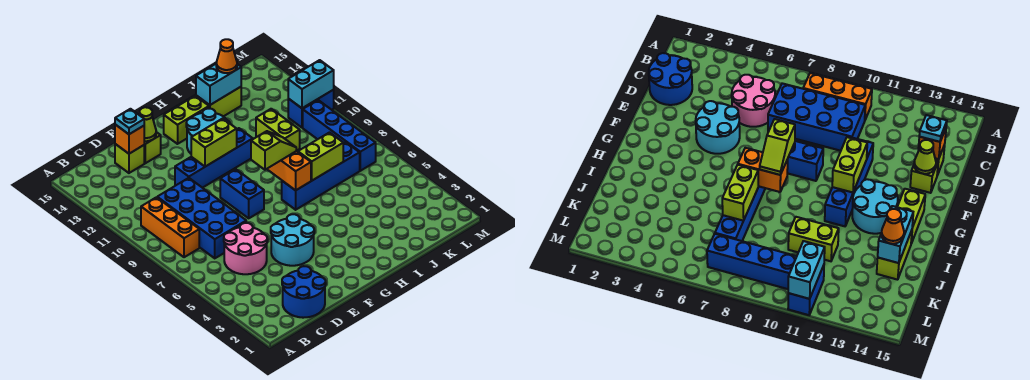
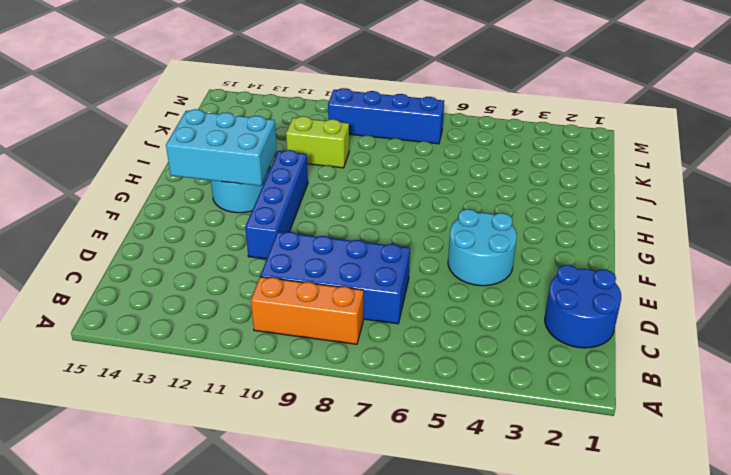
cyan brick G12:H14 level 2 -> none
none -> pink round brick C5:D6 level 1
none -> lime brick D14 level 1
none -> lime brick E14 level 1

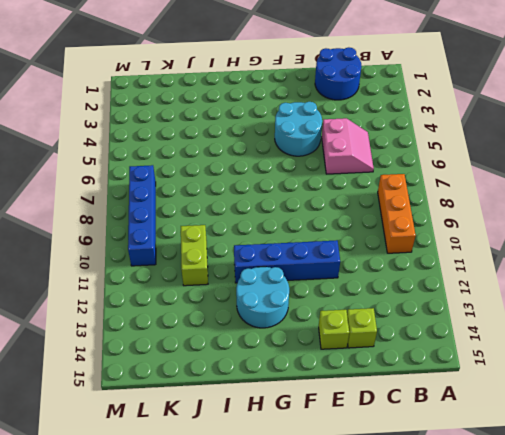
pink slope C5:D6 level 1 top D -> pink round brick C5:D6 level 1
none -> blue brick C7:D10 level 1
none -> blue brick F8:F9 level 1
none -> lime brick G14:H14 level 1

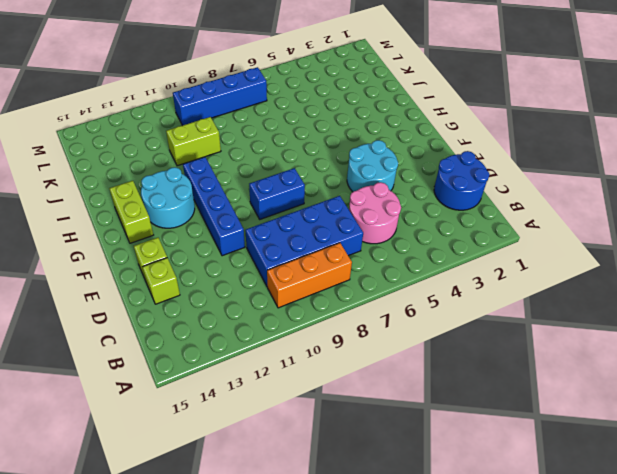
none -> blue brick H7:K7 level 1
none -> lime brick I14:J14 level 1
none -> blue brick L11:M11 level 1

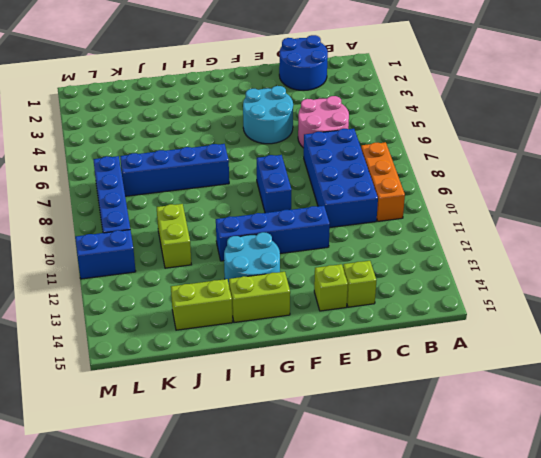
none -> orange brick D14 level 2
none -> lime cone E14 level 2
none -> lime brick F11:G11 level 2

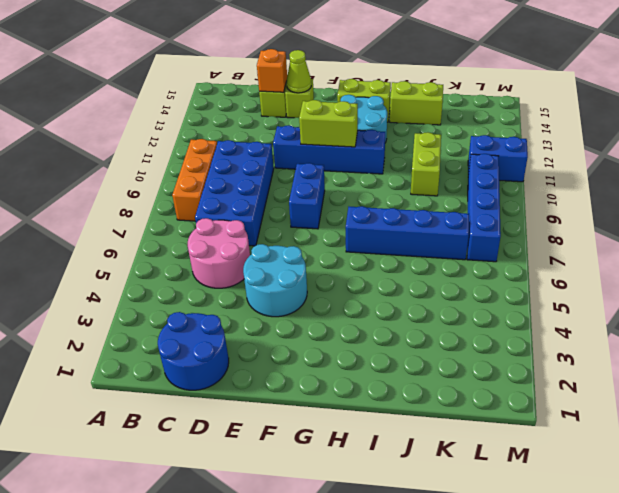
none -> orange brick H7:H8 level 2
none -> lime brick I7:J7 level 2
none -> cyan brick I14:J14 level 2

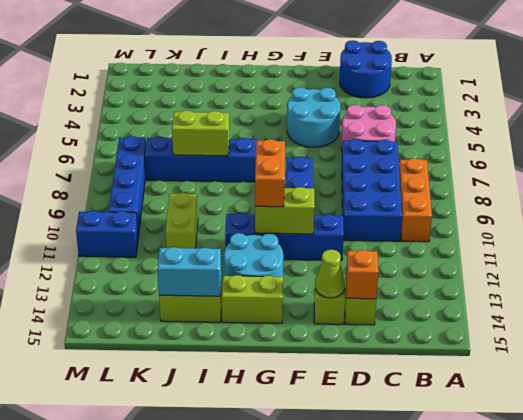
orange brick G10:G11 level 3 -> orange brick H7:H8 level 2
none -> cyan brick L11:M11 level 2
none -> cyan plate D14 level 3
none -> lime slope G8:H8 level 3 top G

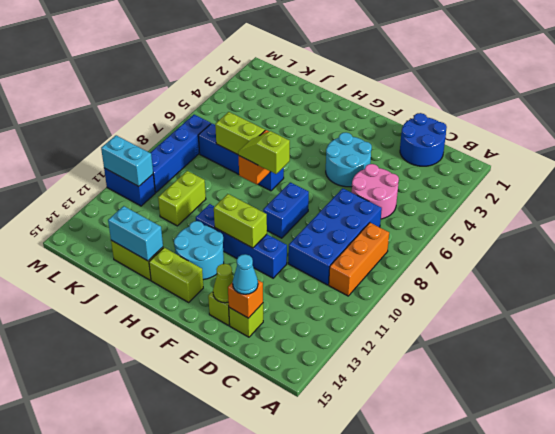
cyan cone D14 level 3 -> cyan plate D14 level 3
none -> orange cone J14 level 3

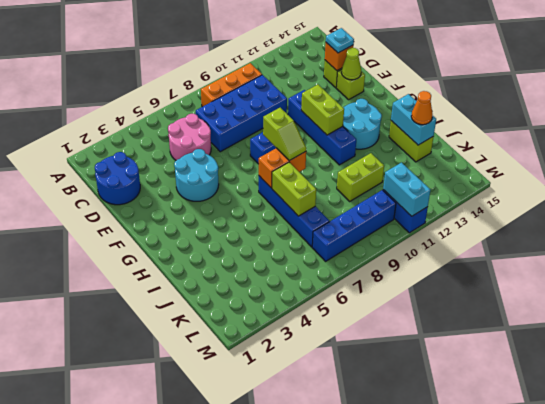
none -> lime brick G14:H14 level 1

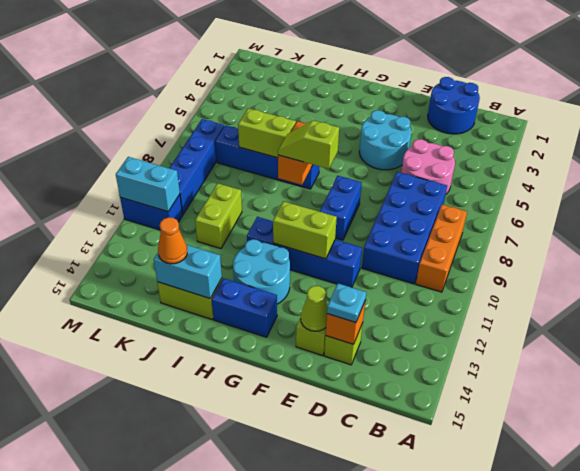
blue brick G14:H14 level 1 -> lime brick G14:H14 level 1

